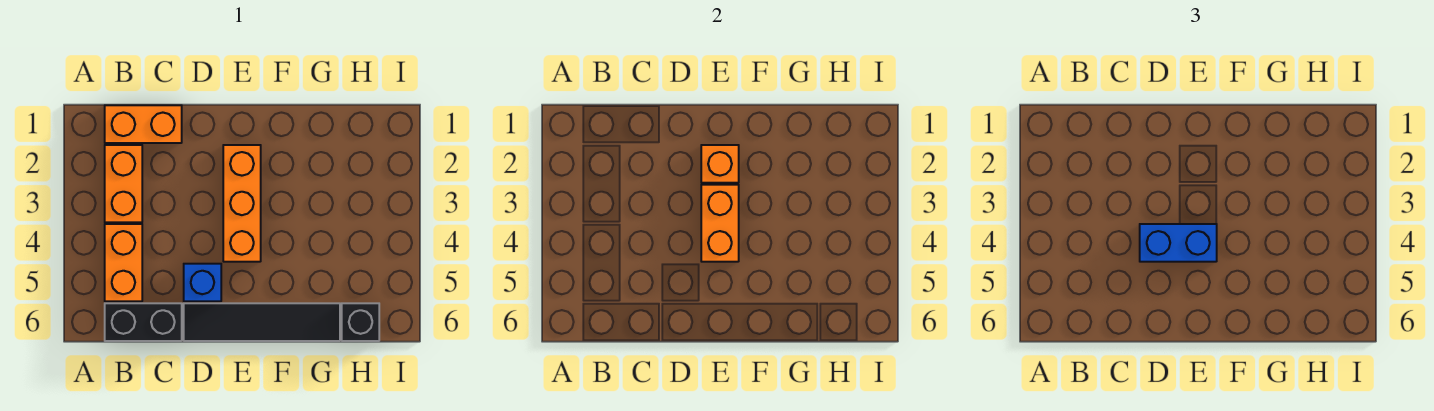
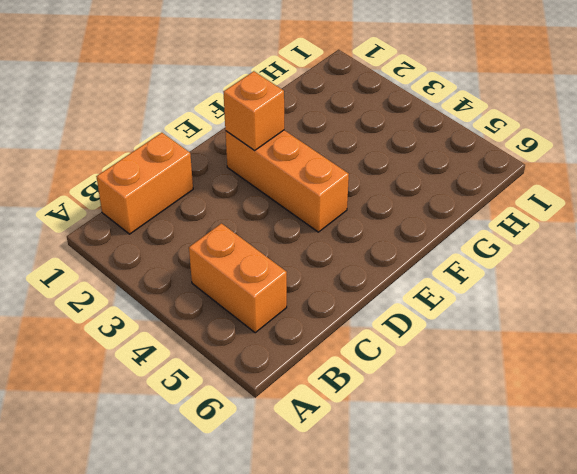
none -> orange brick B2:B3 level 1
none -> black brick B6:C6 level 1

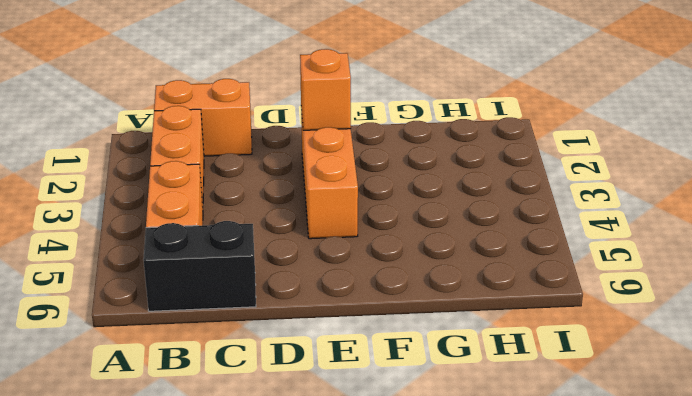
none -> blue brick D5 level 1
none -> black tile D6:G6 level 1

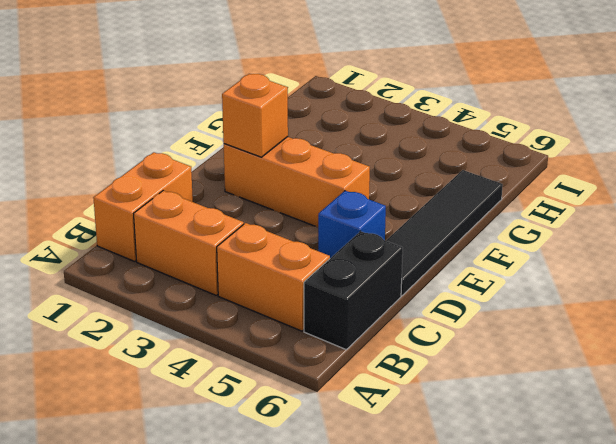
none -> black brick H6 level 1
none -> orange brick E3:E4 level 2

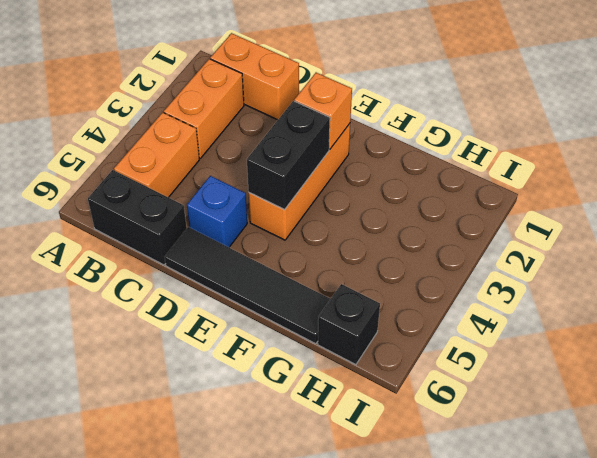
black brick E3:E4 level 2 -> orange brick E3:E4 level 2
none -> blue brick D4:E4 level 3

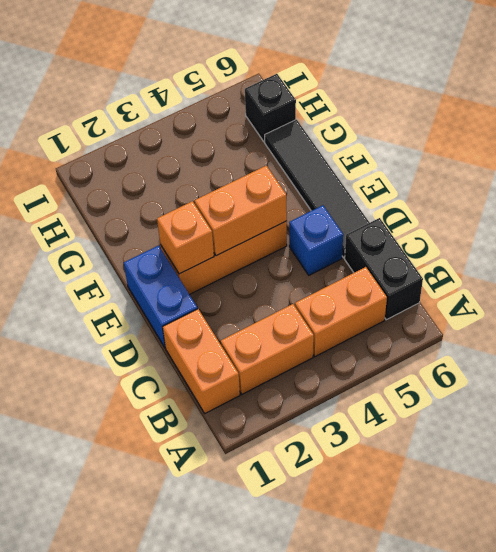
blue brick D1:E1 level 1 -> blue brick D4:E4 level 3

